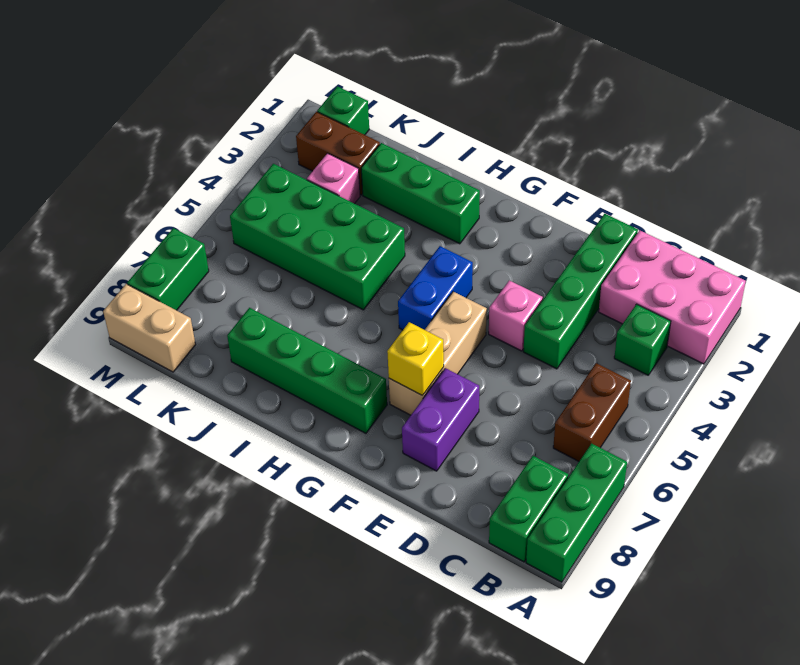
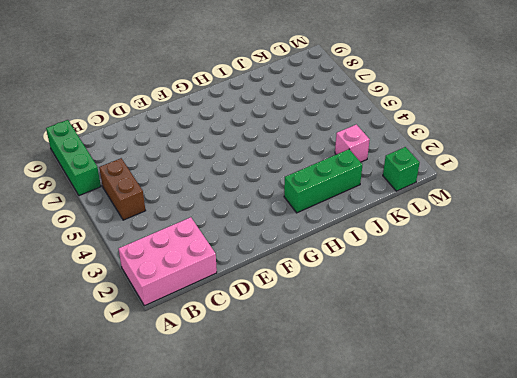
none -> green brick B3 level 1
none -> green brick B8:B9 level 1
none -> green brick D1:D4 level 1

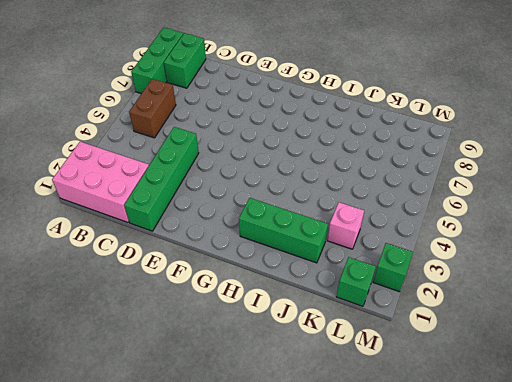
green brick M2 level 1 -> green brick B3 level 1
none -> pink brick E4 level 1
none -> purple brick E7:E8 level 1
none -> tan brick F5:F7 level 1

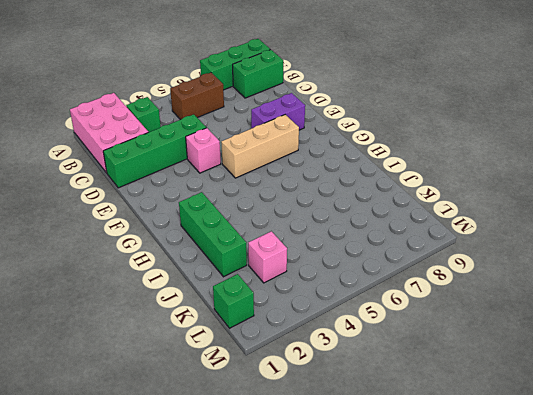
none -> blue brick G4:G5 level 1
none -> green brick G8:J8 level 1
none -> green brick I4:L5 level 1

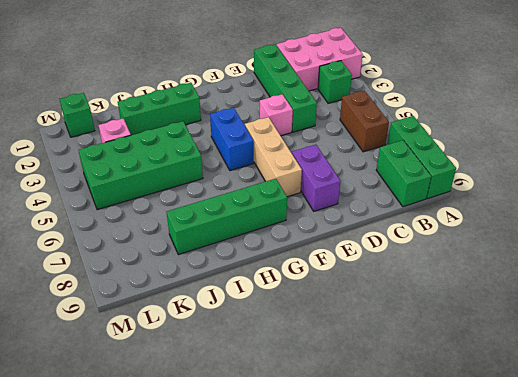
none -> brown brick K2:L2 level 1
none -> tan brick L9:M9 level 1
none -> green brick M7:M8 level 1

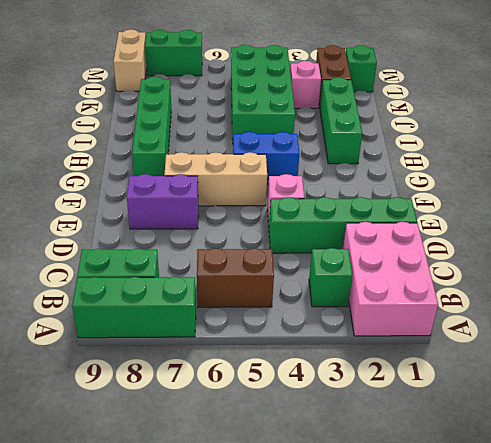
none -> yellow brick F7 level 2

